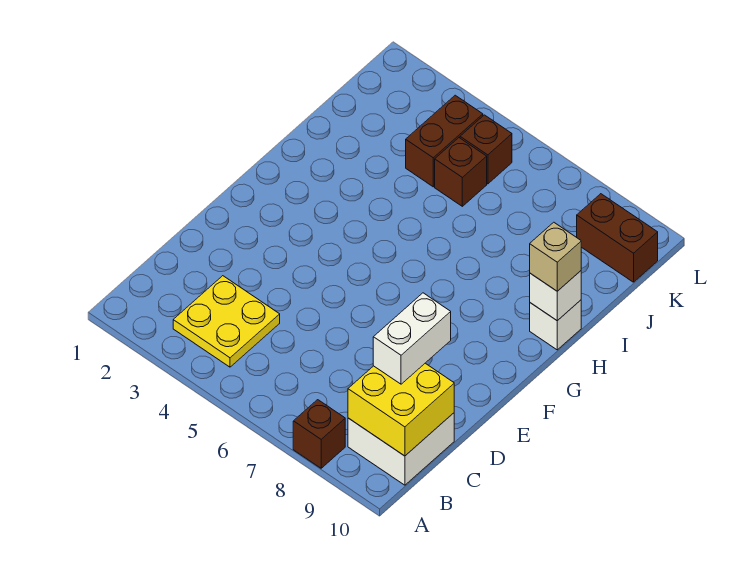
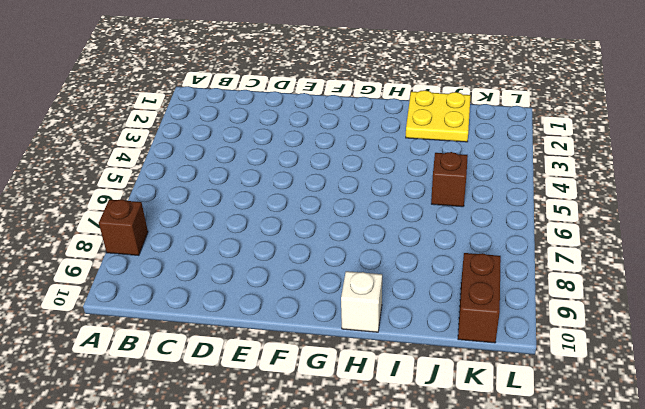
yellow plate I1:J2 level 1 -> yellow plate B3:C4 level 1
none -> white brick B9:C10 level 1
none -> brown brick J4:K4 level 1
none -> brown brick K5 level 1

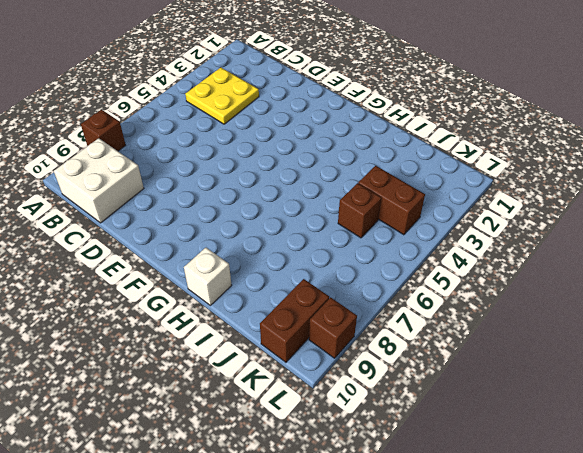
brown brick L9 level 1 -> brown brick K5 level 1
none -> yellow brick B9:C10 level 2
none -> white brick H10 level 2
none -> white brick C9:D9 level 3

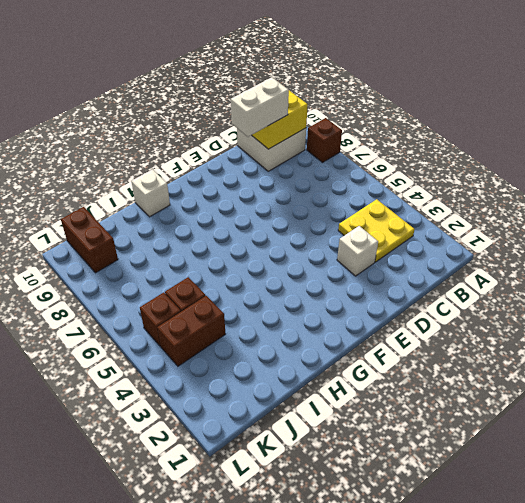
white brick D3 level 1 -> white brick H10 level 2
none -> tan brick H10 level 3

